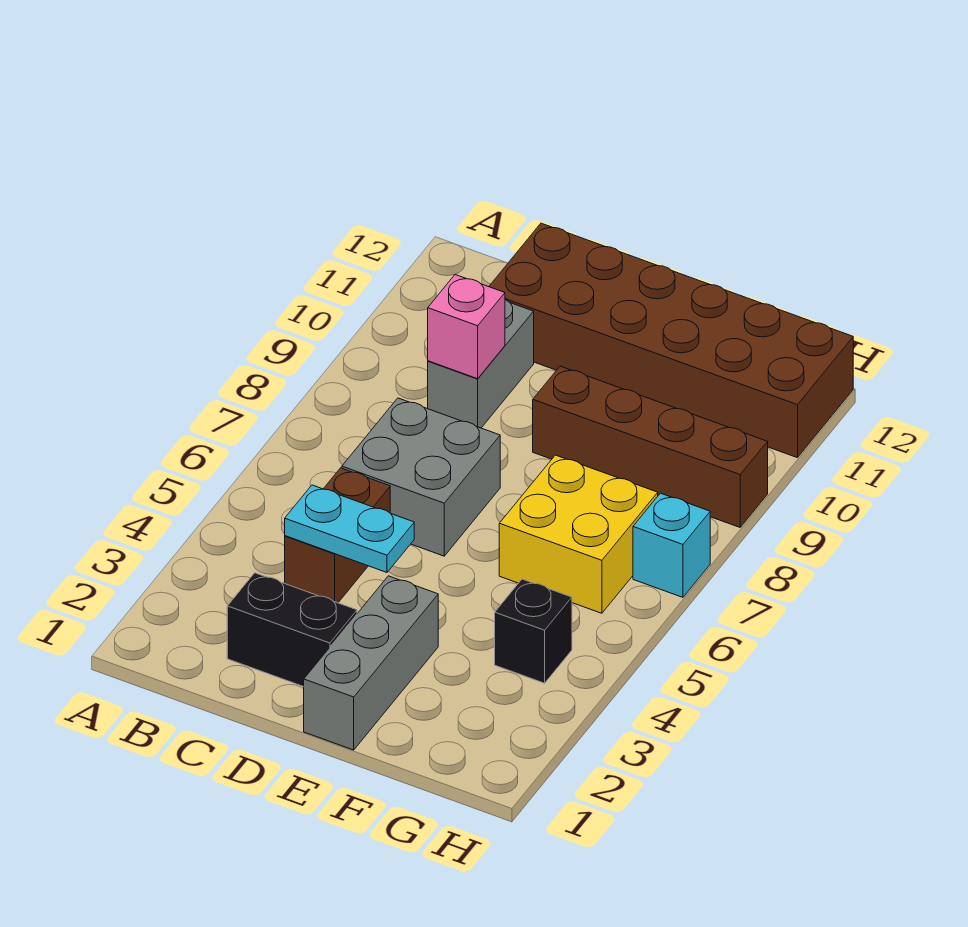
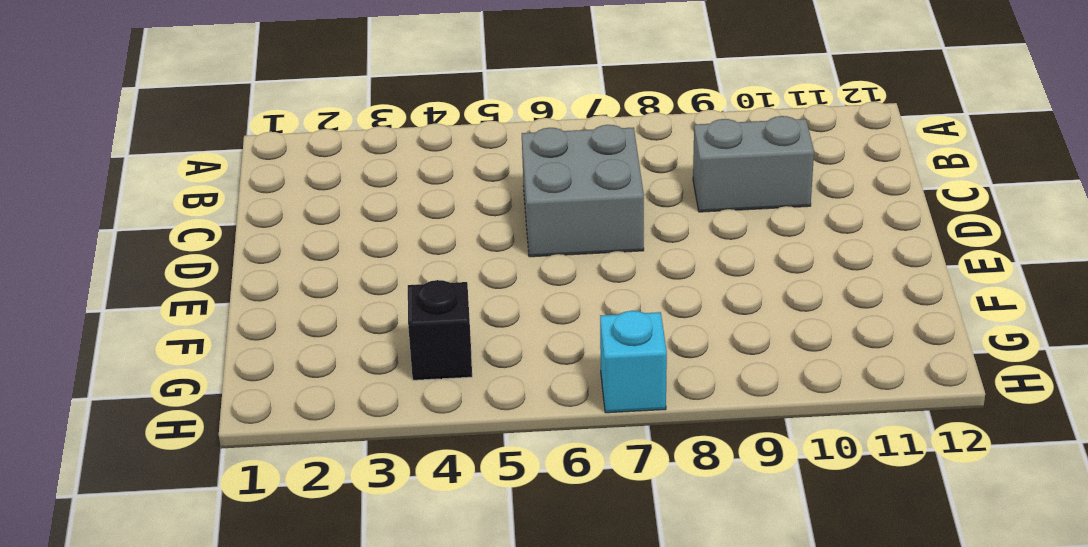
none -> black brick C2:D2 level 1
none -> brown brick C4:C5 level 1
none -> brown brick C11:H12 level 1

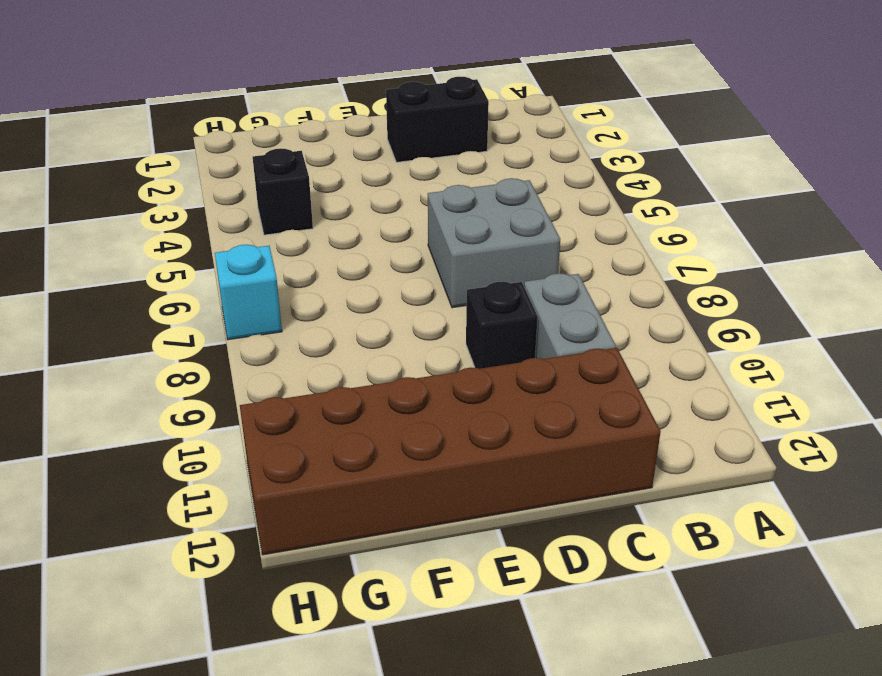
black brick D9 level 1 -> none
none -> brown brick C4:C5 level 1
none -> grey brick E1:E3 level 1
none -> brown brick E9:H9 level 1

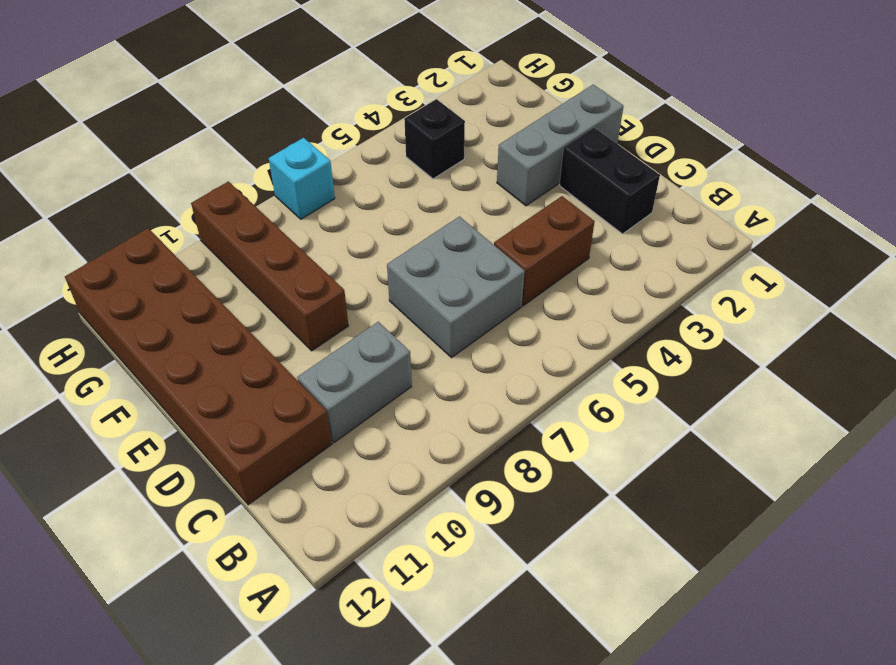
none -> yellow brick F6:G7 level 1
none -> cyan plate C4:D4 level 2
none -> pink brick C9 level 2

